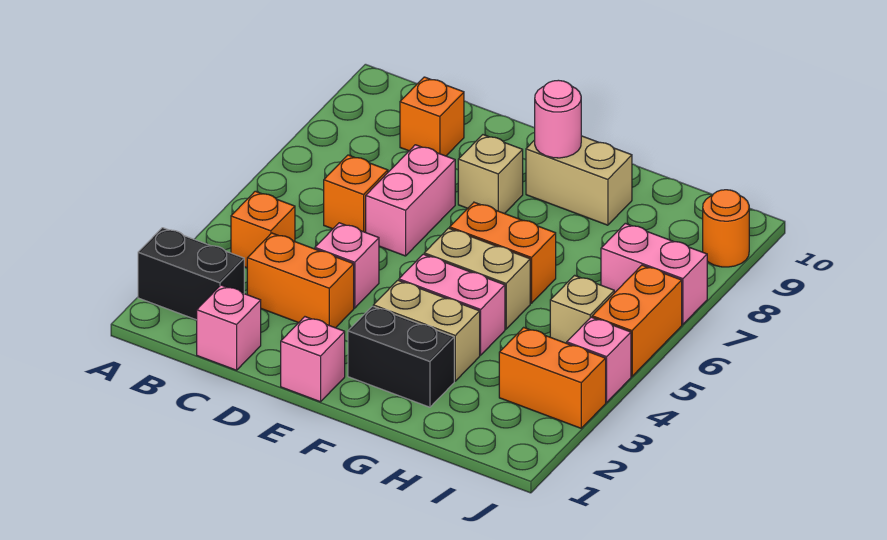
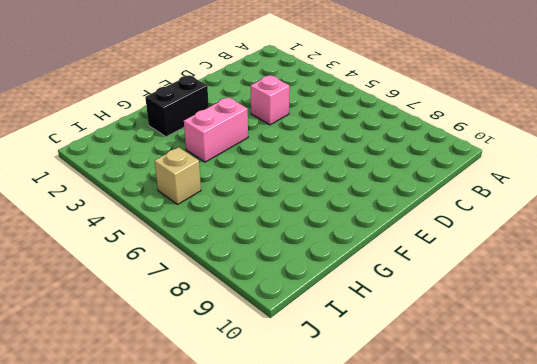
none -> black brick A2:B2 level 1
none -> orange brick B4 level 1
none -> pink brick C1 level 1

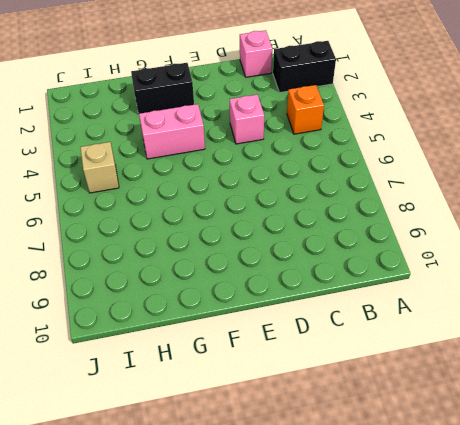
none -> orange brick C3:D3 level 1
none -> orange brick C6 level 1
none -> orange brick C9 level 1

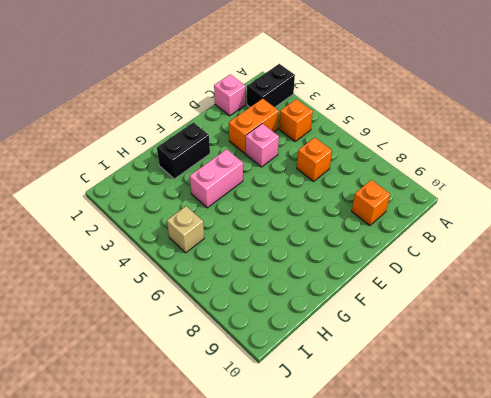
none -> pink brick D6:D7 level 1
none -> pink brick E1 level 1
none -> tan brick E8 level 1

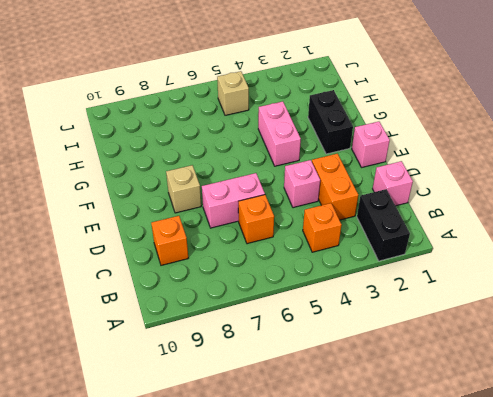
none -> tan brick F3:G3 level 1
none -> tan brick F5:G5 level 1
none -> orange brick F6:G6 level 1

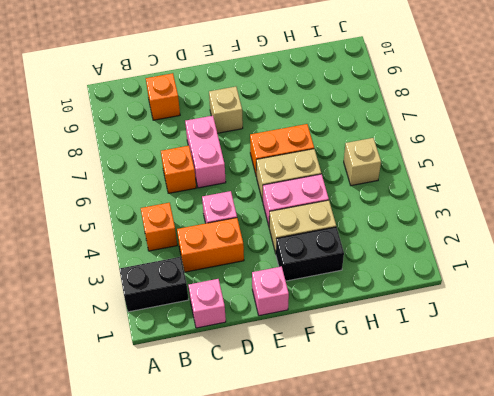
none -> tan brick F9:G9 level 1
none -> orange brick I3:J3 level 1
none -> pink brick I7:J7 level 1

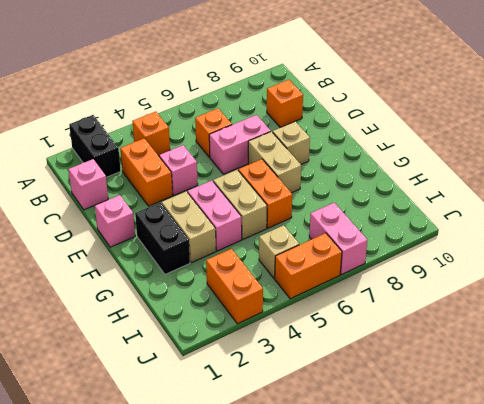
tan brick E7:F7 level 1 -> tan brick F9:G9 level 1
none -> pink brick J4 level 1
none -> orange round brick J9 level 1
none -> pink round brick F9 level 2

